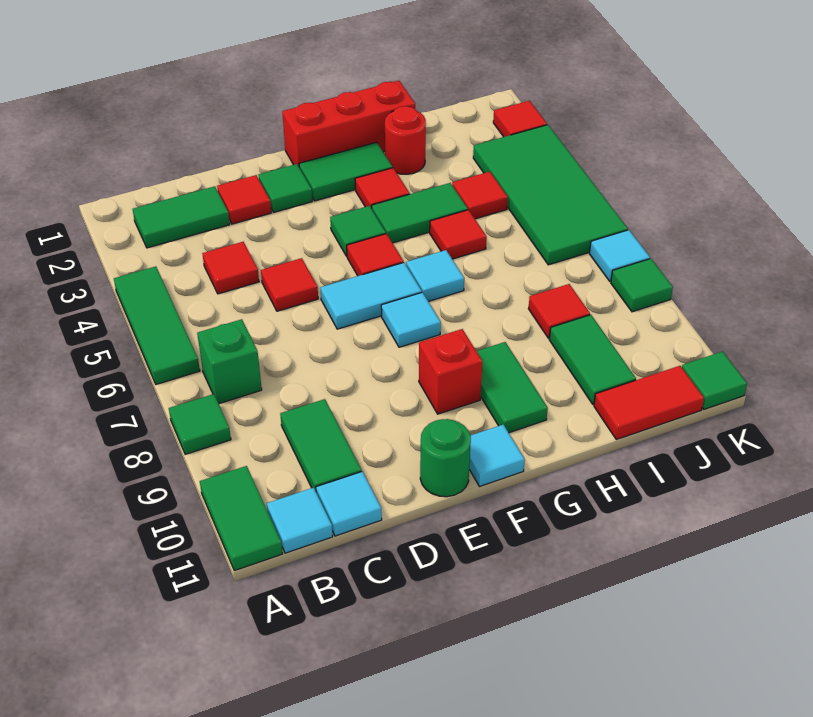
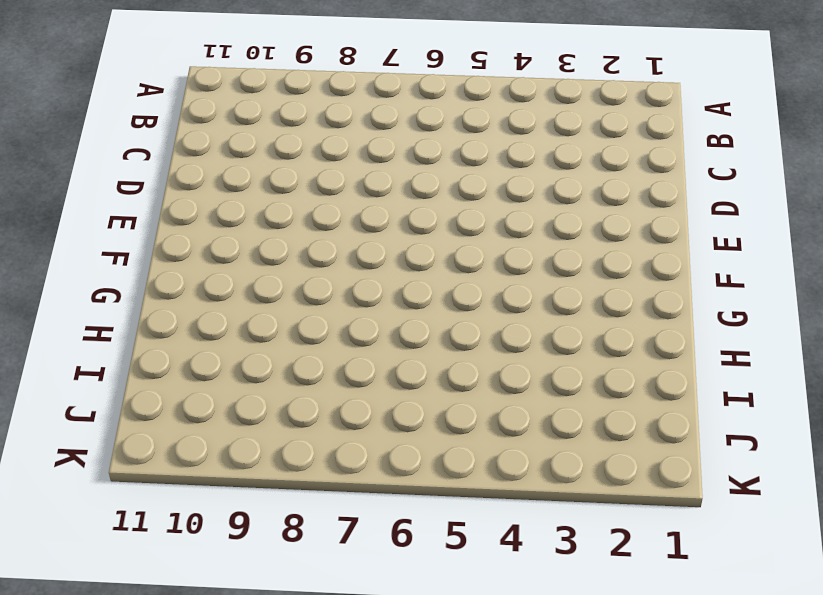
none -> green tile A4:A6 level 1
none -> green tile A8 level 1
none -> green tile A10:A11 level 1
none -> green tile B2:C2 level 1

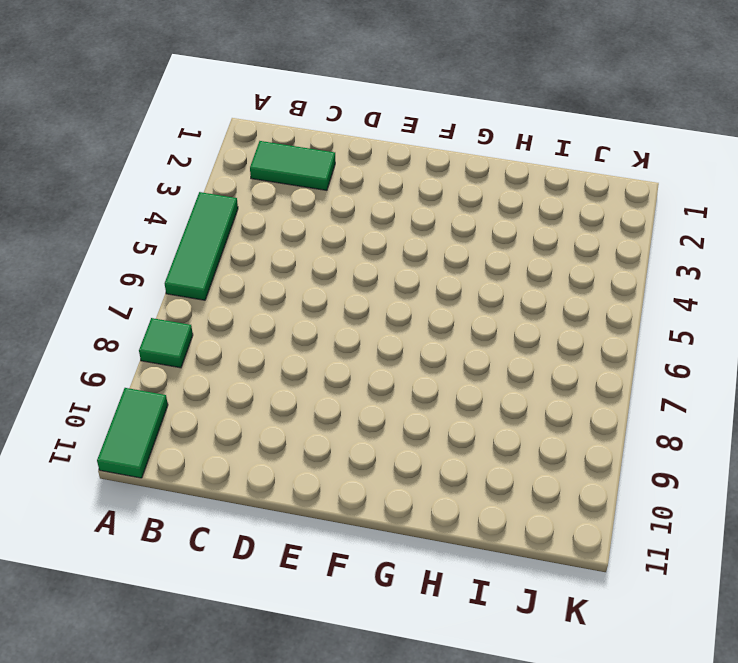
none -> green brick B7 level 1
none -> cyan tile B11 level 1
none -> red tile C4 level 1
none -> green tile C9:C10 level 1

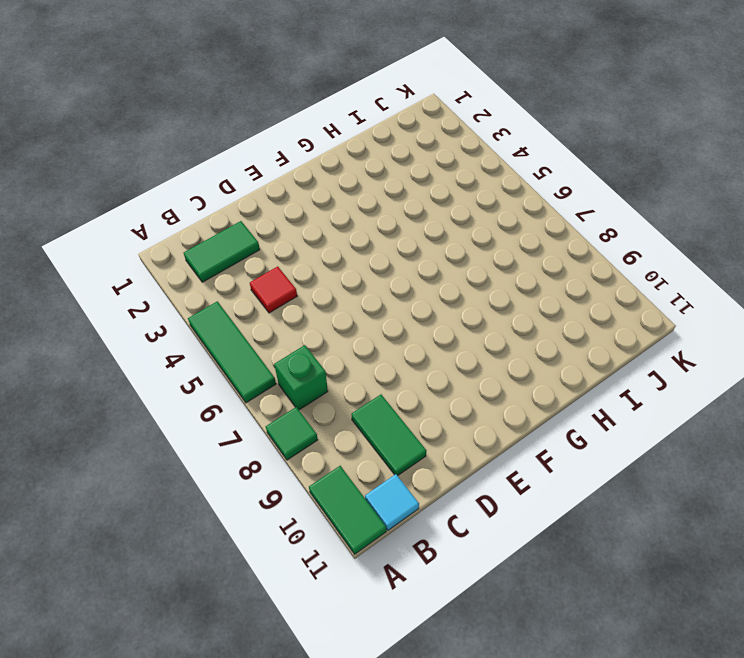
none -> cyan tile C11 level 1
none -> red tile D2 level 1
none -> red tile D5 level 1
none -> green tile E2 level 1

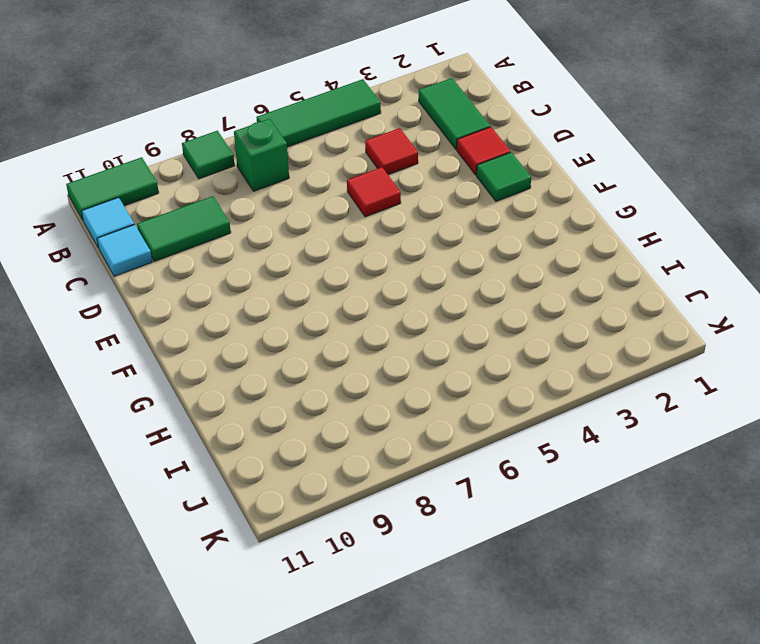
none -> cyan tile E6:F6 level 1
none -> green round brick E11 level 1
none -> red brick F1:H1 level 1
none -> green tile F2:G2 level 1

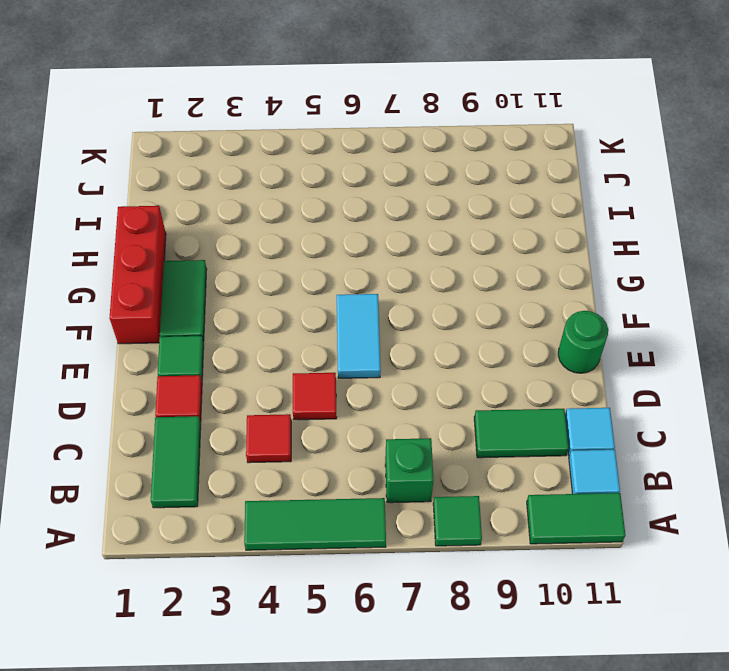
none -> green tile F4 level 1
none -> red tile F5 level 1
none -> cyan tile F7 level 1
none -> red brick F9 level 1

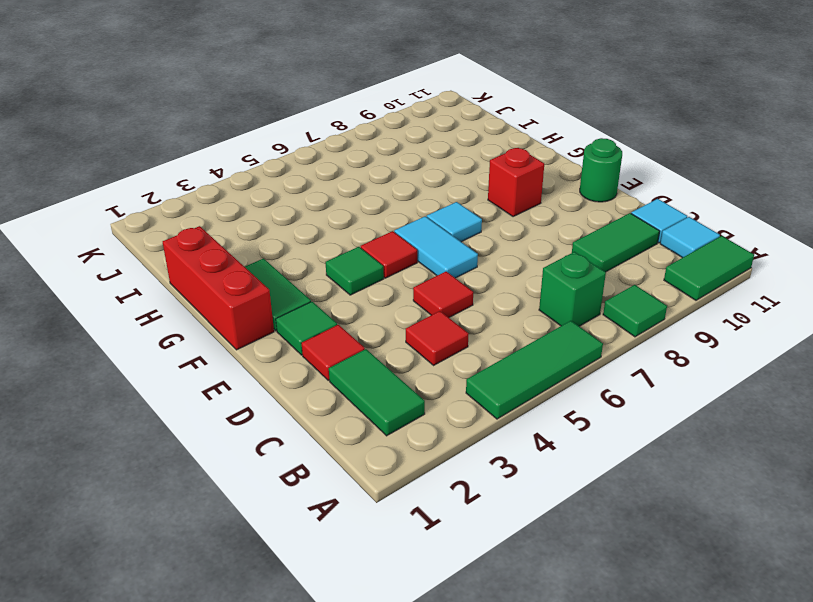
none -> cyan tile F11 level 1
none -> red tile G3 level 1
none -> green tile G4:H4 level 1
none -> cyan tile G6 level 1

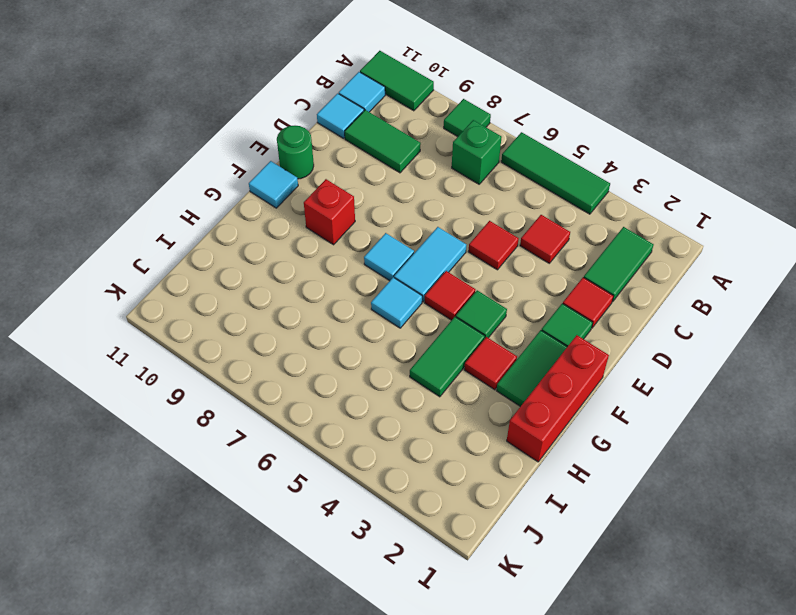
none -> green tile G9:G10 level 1
none -> red round brick H2 level 1
none -> red tile H5 level 1
none -> red tile I4 level 1

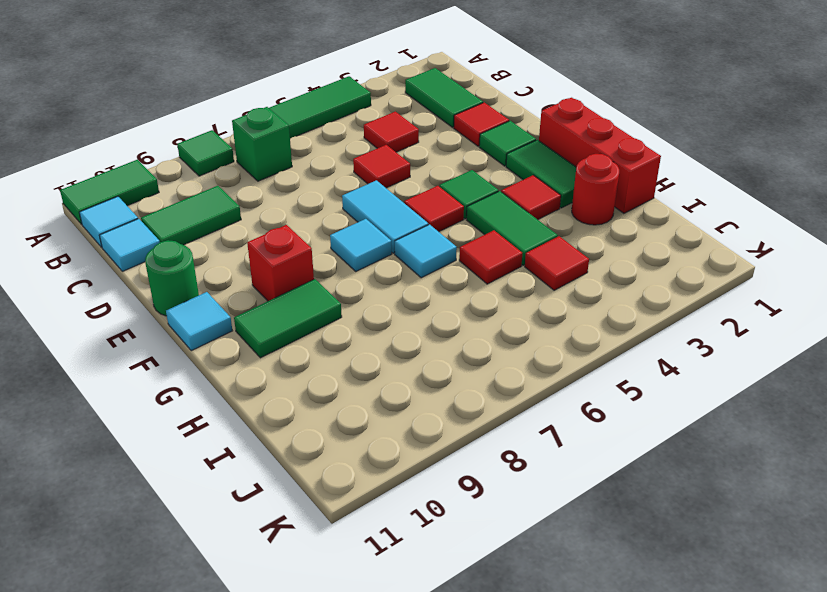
none -> red tile I8 level 1
none -> green tile I9:I10 level 1
none -> red tile I11:J11 level 1
none -> green tile J3:K6 level 1

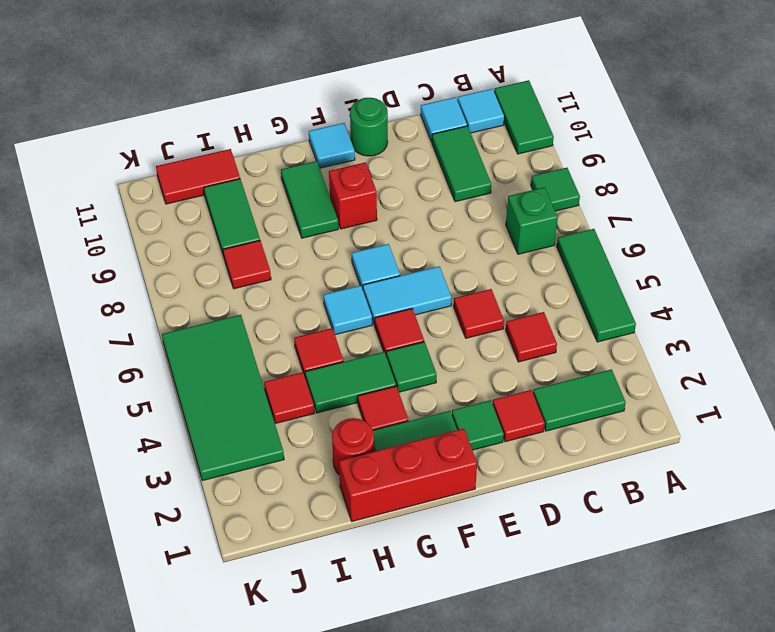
none -> red tile K2 level 1
none -> cyan tile K7 level 1
none -> green tile K8 level 1
none -> green tile K11 level 1

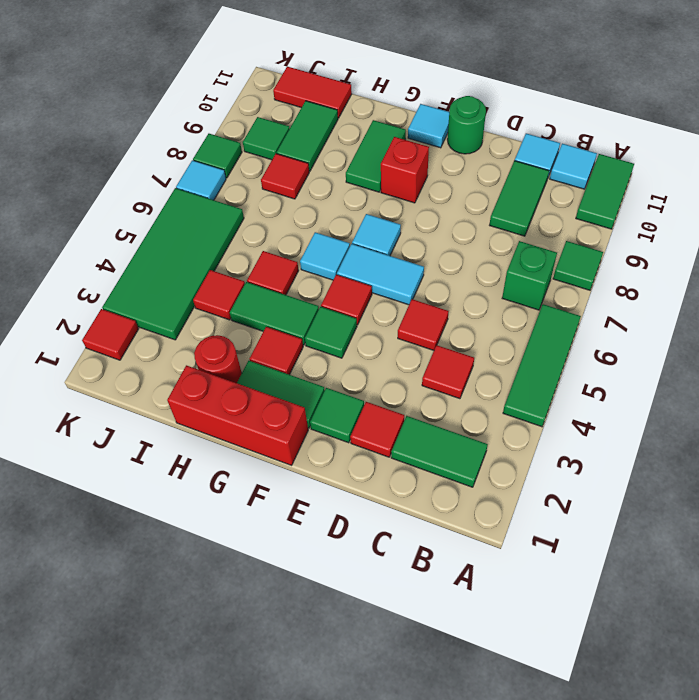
green tile J9 level 1 -> green tile K11 level 1

